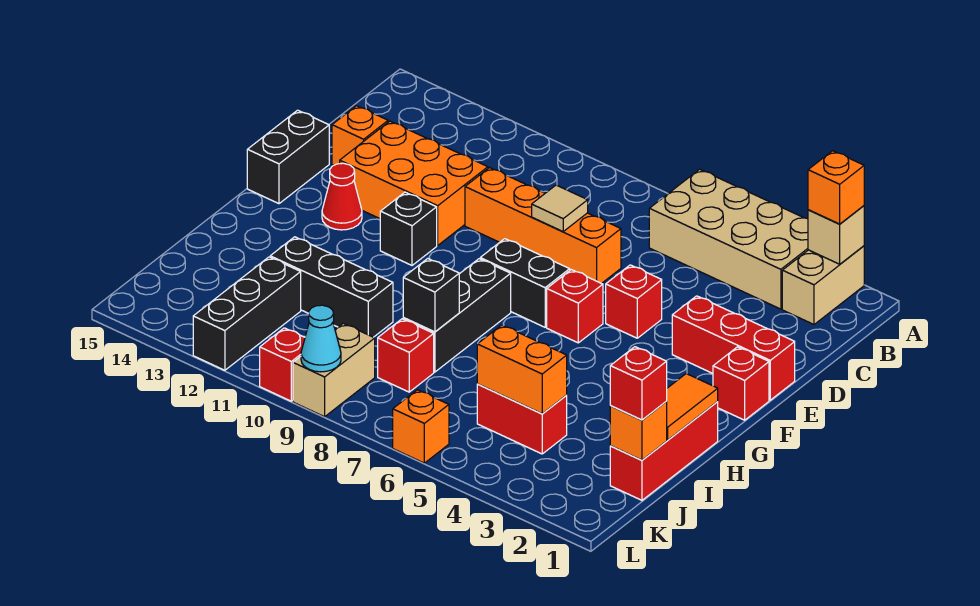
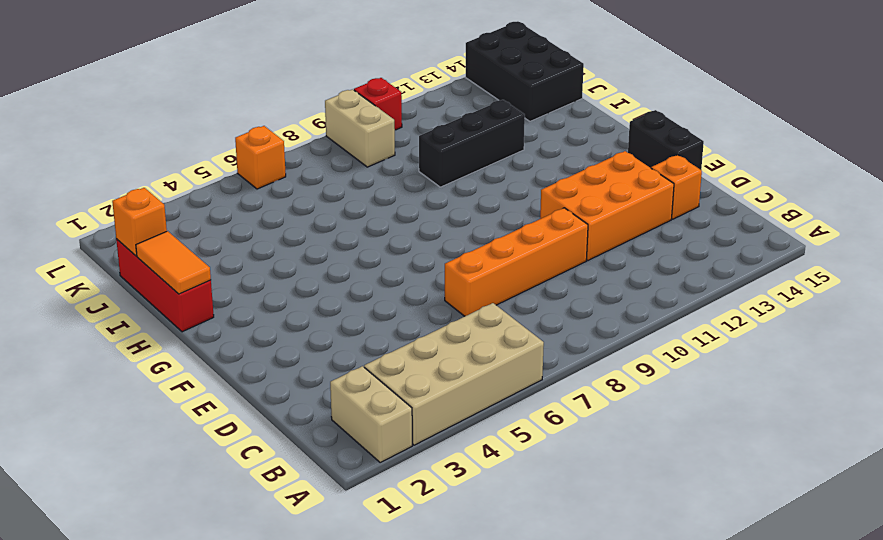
black brick J14:L15 level 1 -> none
none -> red brick E1:E3 level 1
none -> red brick E5 level 1
none -> red brick F1 level 1
none -> red brick F6 level 1

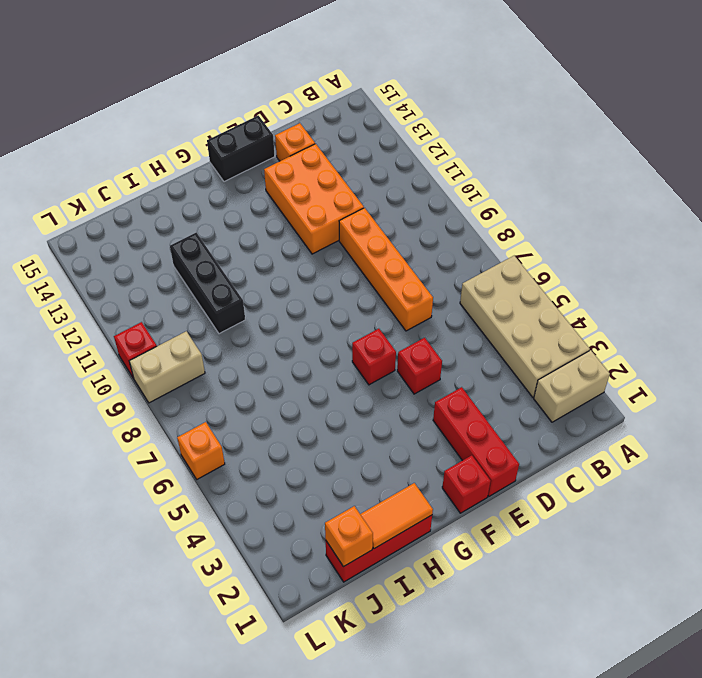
none -> black brick F7:F8 level 1
none -> black brick F11 level 1
none -> red cone F13 level 1
none -> black brick G8:I8 level 1

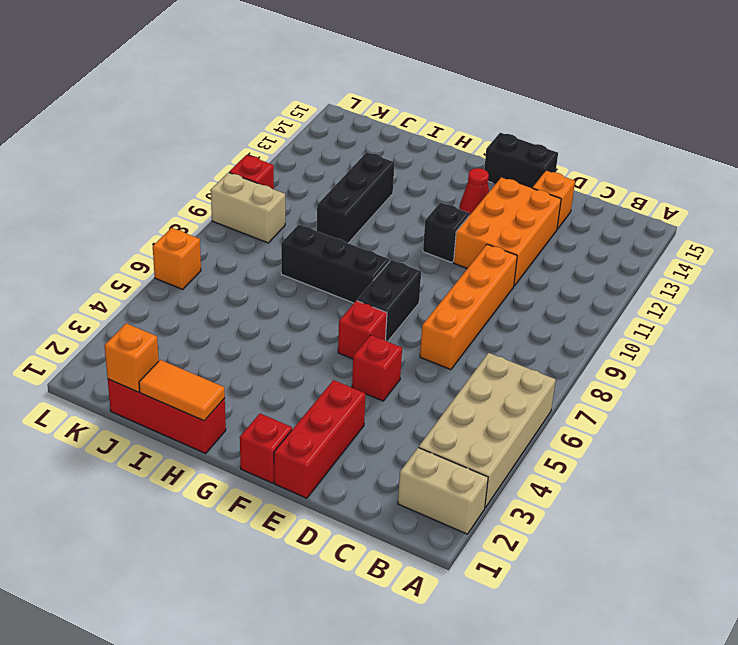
none -> red brick J4:J5 level 1
none -> red brick J8 level 1
none -> black brick J12:L12 level 1
none -> tan brick A2 level 2

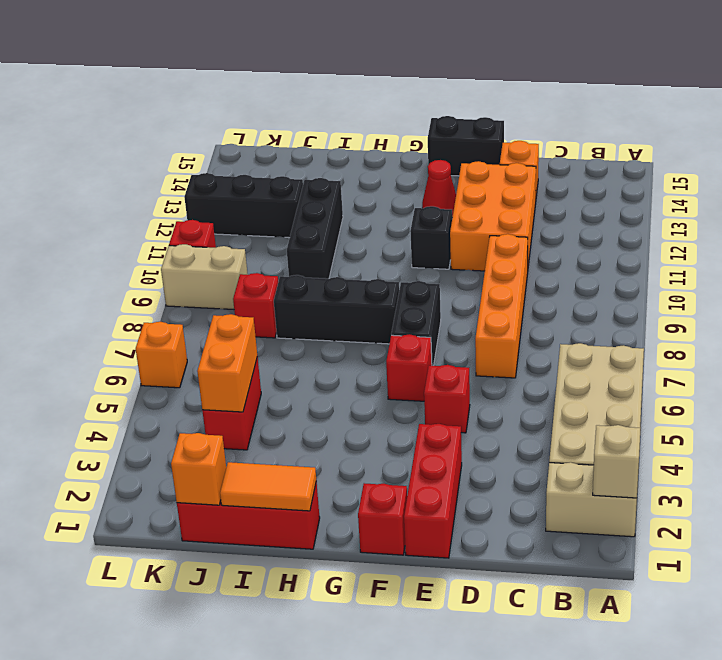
none -> tan tile D8 level 2
none -> black brick I8 level 2
none -> cyan cone L9 level 2
none -> orange brick A2 level 3

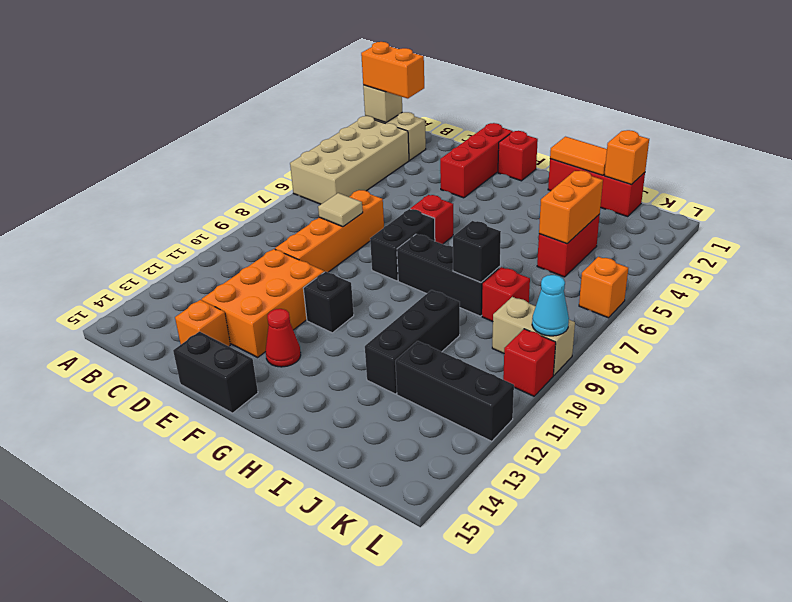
orange brick A2:B2 level 3 -> orange brick A2 level 3
none -> red brick E5 level 1
none -> red brick J1 level 3

